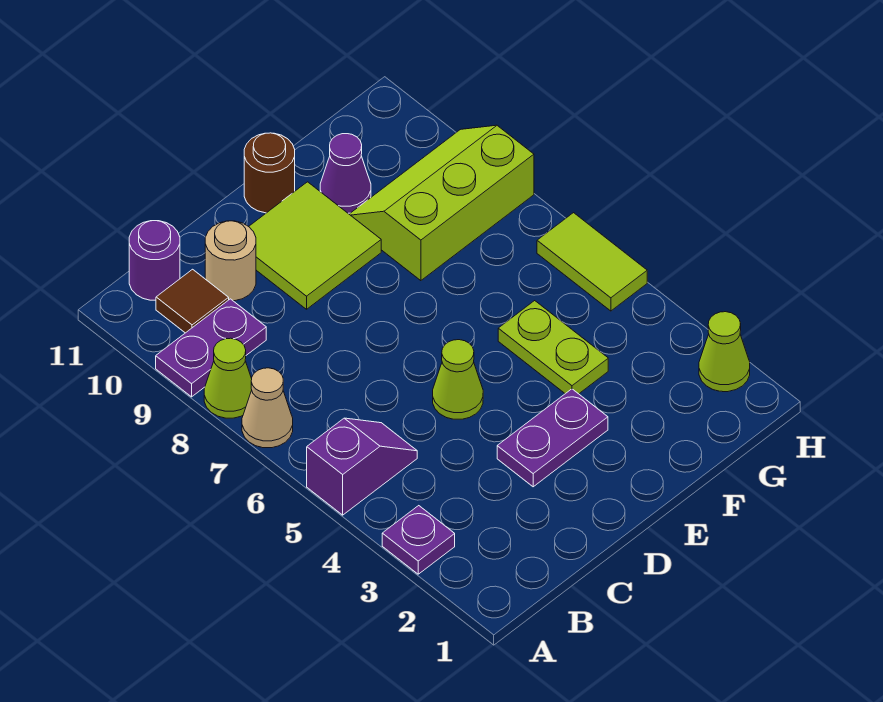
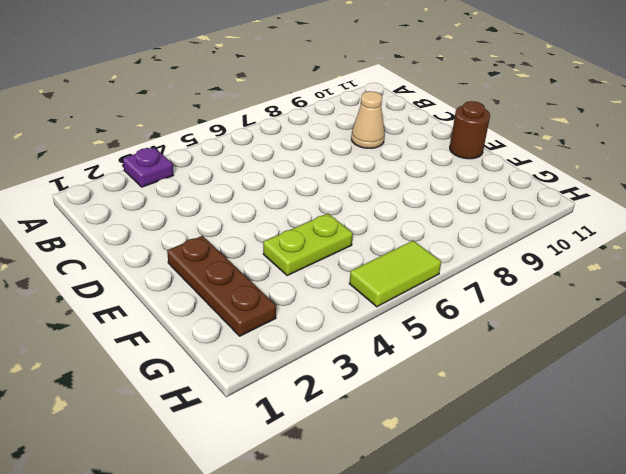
tan cone C9 level 1 -> tan cone A7 level 1
brown plate E2:G2 level 1 -> none
none -> purple slope A5:B5 level 1 top A
none -> lime cone A8 level 1
none -> purple plate A9:B9 level 1

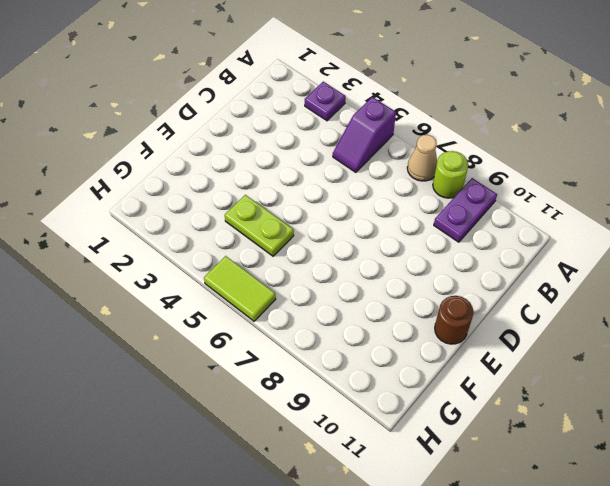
lime round brick A8 level 1 -> lime cone A8 level 1
none -> brown tile B10 level 1
none -> purple round brick B11 level 1
none -> tan round brick C10 level 1

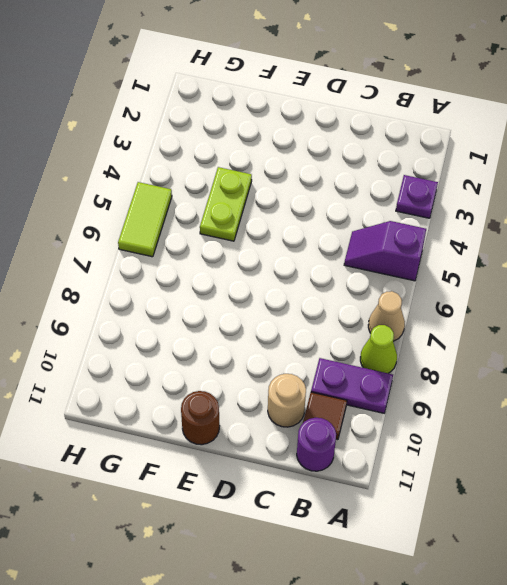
none -> purple plate D3:E3 level 1
none -> lime cone D5 level 1
none -> lime tile D9:E10 level 1

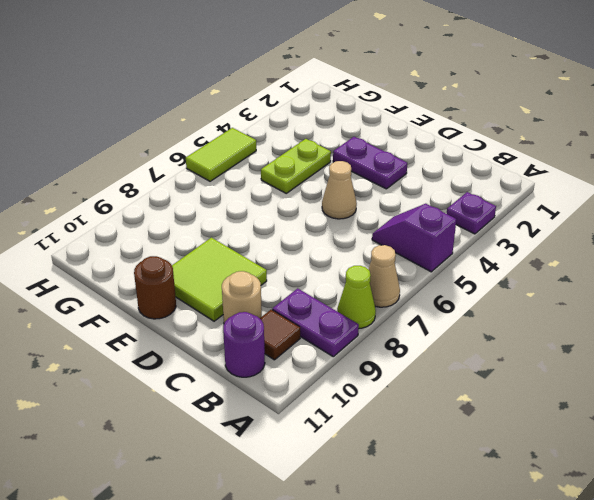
tan cone D5 level 1 -> lime cone D5 level 1
none -> lime slope F8:H9 level 1 top 8
none -> purple cone F10 level 1
none -> lime cone H2 level 1

